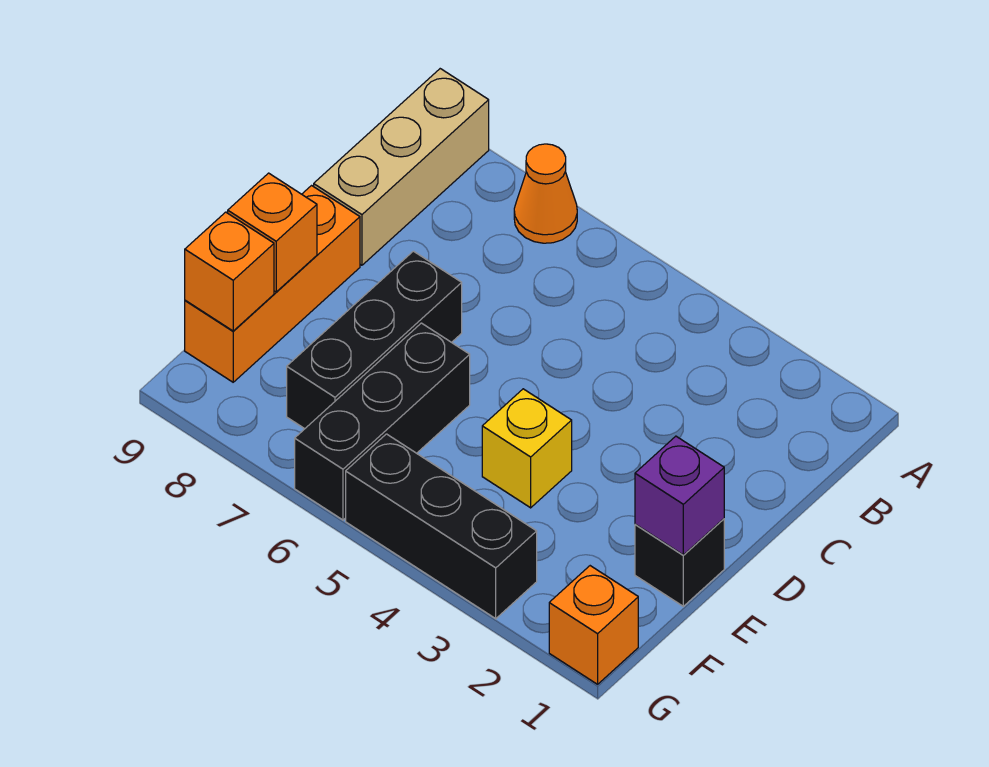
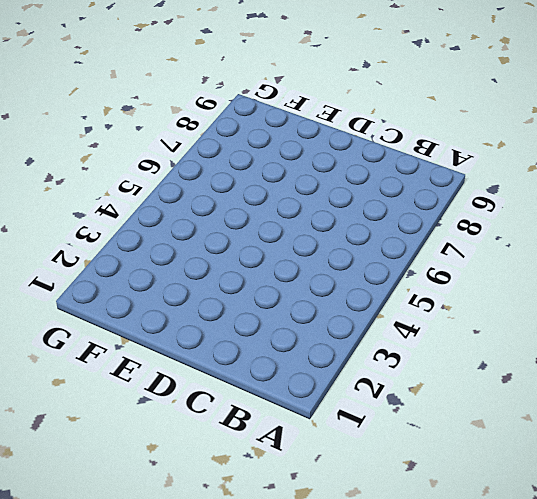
none -> orange cone A7 level 1
none -> tan brick A9:C9 level 1
none -> black brick D7:F7 level 1

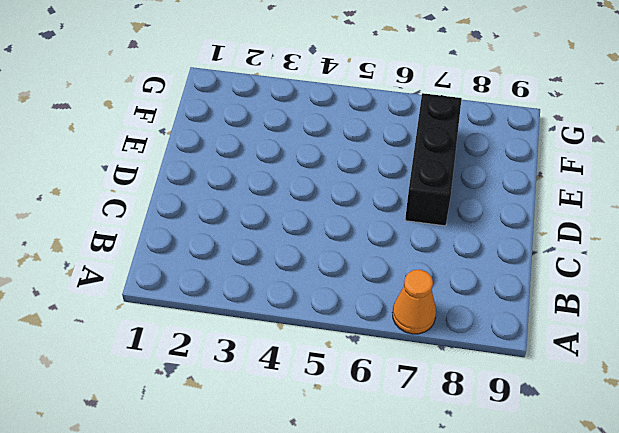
none -> tan brick A9:C9 level 1
none -> orange brick D9:F9 level 1
none -> black brick E1 level 1

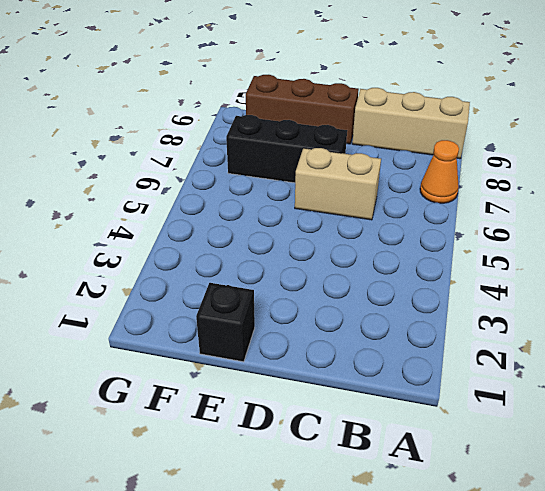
tan brick C6:D6 level 1 -> none
brown brick D9:F9 level 1 -> orange brick D9:F9 level 1
none -> yellow brick E4 level 1
none -> black brick E6:G6 level 1
none -> orange brick G1 level 1

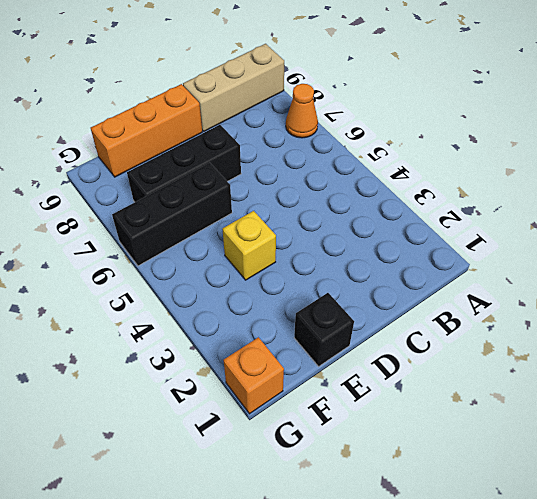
none -> black brick G3:G5 level 1
none -> purple brick E1 level 2
none -> orange brick E9 level 2

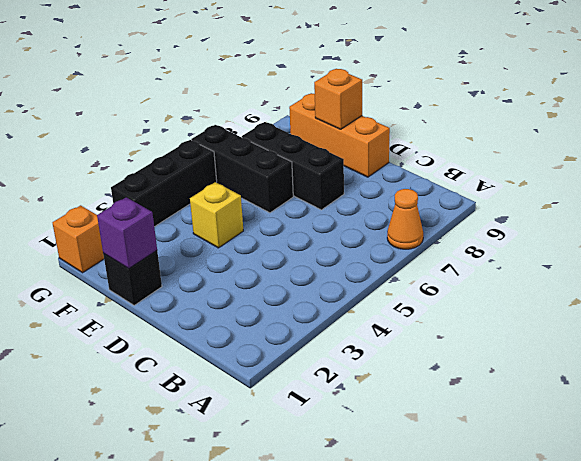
none -> tan brick A9:C9 level 1
none -> orange brick F9 level 2

